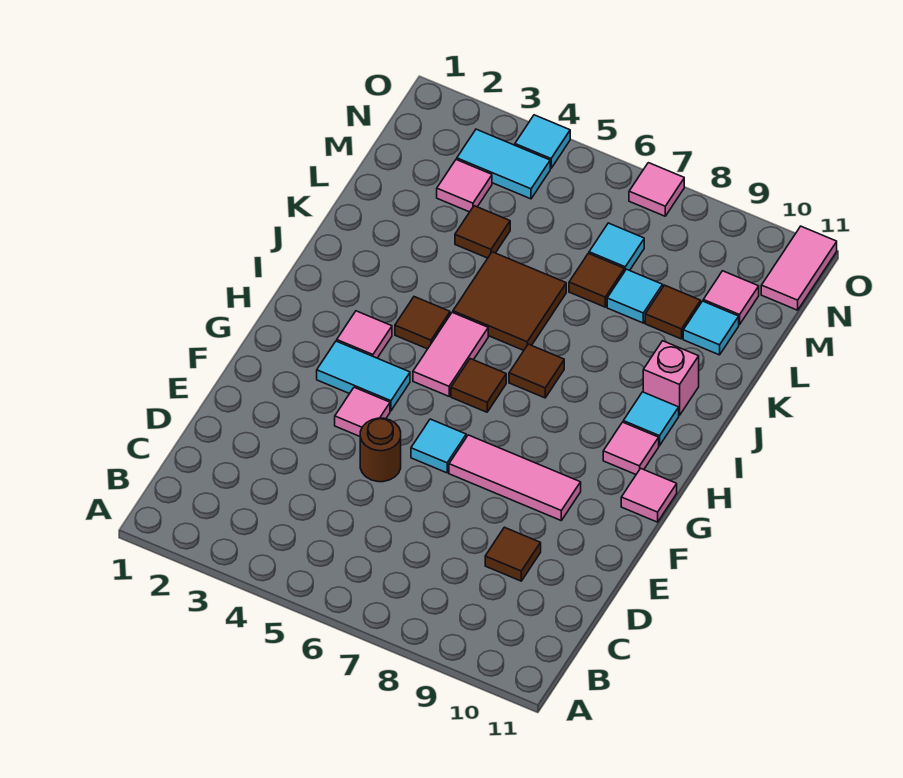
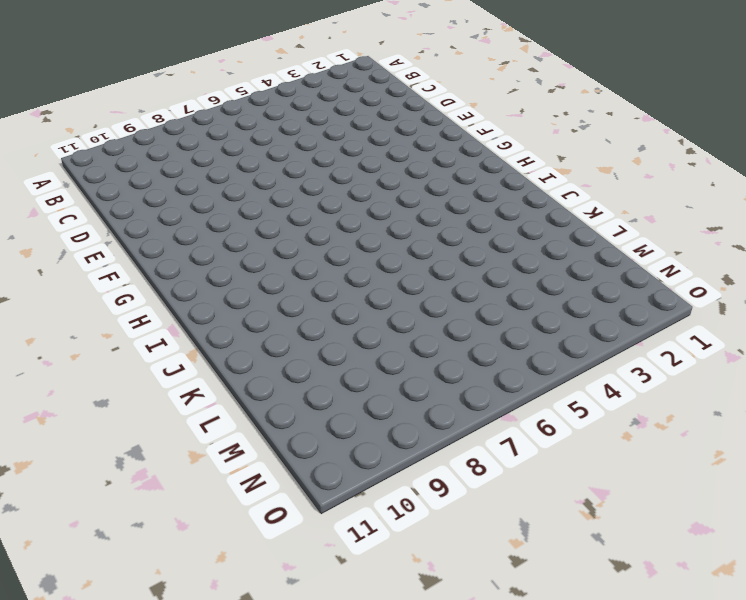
none -> brown tile D9 level 1
none -> brown round brick E5 level 1
none -> pink tile F4 level 1

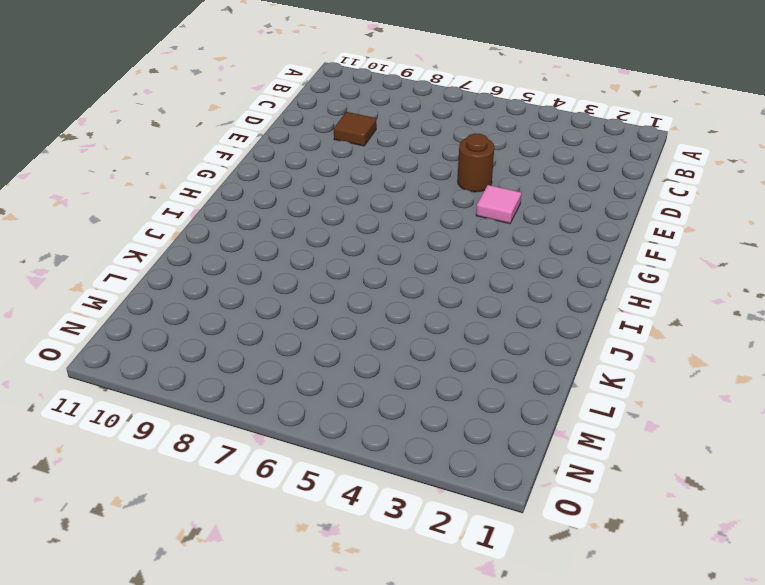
none -> cyan tile F6 level 1
none -> pink tile F7:F9 level 1
none -> cyan tile G3:G4 level 1

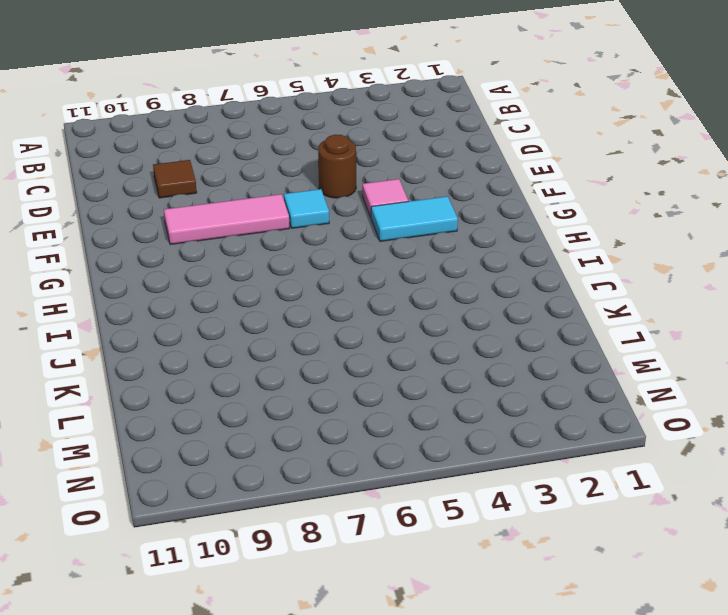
none -> pink tile G11 level 1
none -> pink tile H3 level 1
none -> pink tile H5:I5 level 1

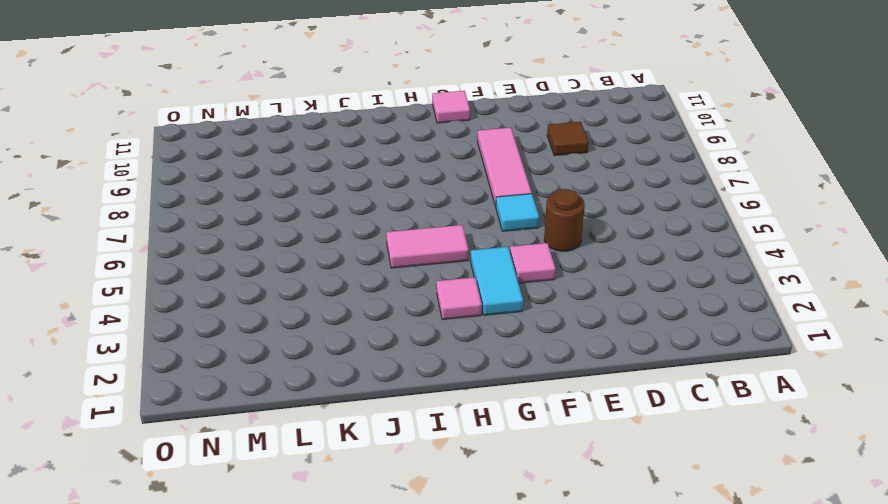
none -> brown tile H6 level 1
none -> pink tile H10 level 1
none -> brown tile I4 level 1

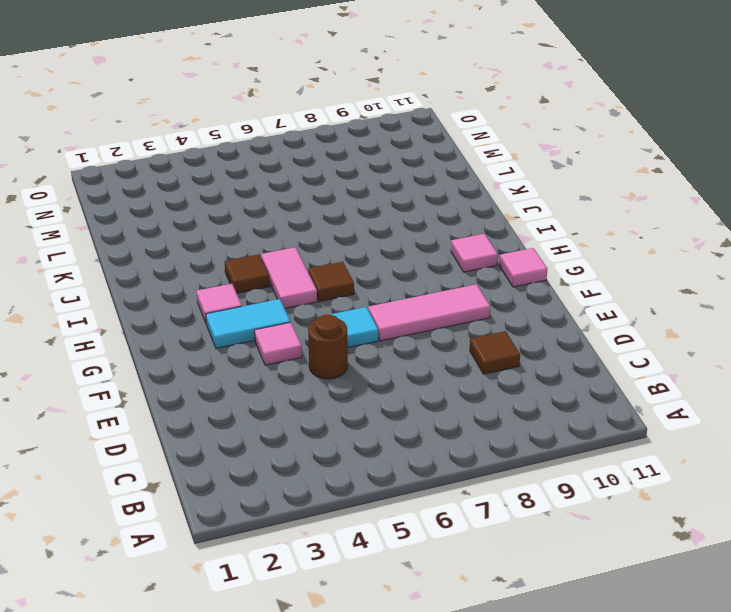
none -> brown tile I7 level 1
none -> cyan tile I10 level 1
none -> brown tile J5:K6 level 1

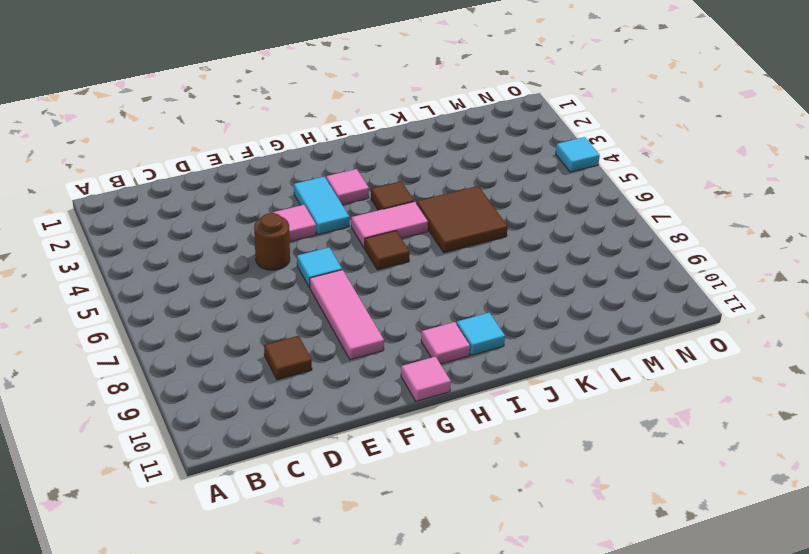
none -> brown tile I7 level 1
none -> pink brick J10 level 1
none -> brown tile L4 level 1

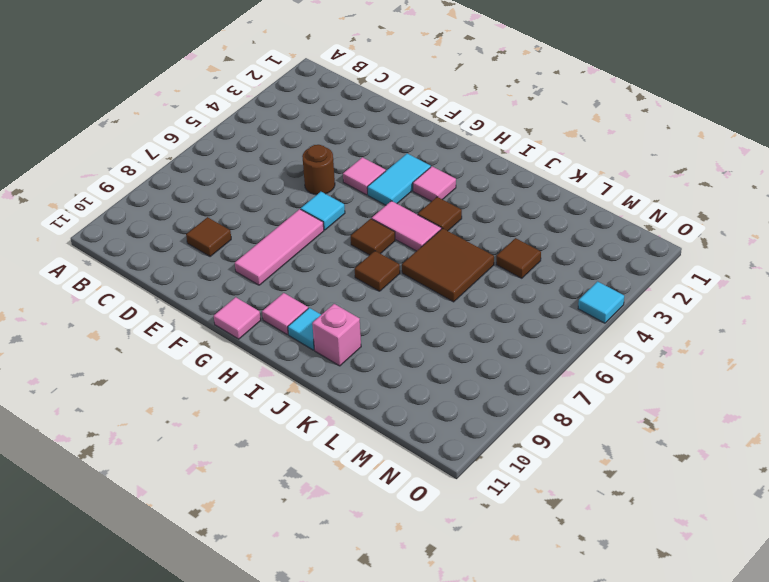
none -> brown tile L7 level 1
none -> cyan tile L8 level 1
none -> brown tile L9 level 1

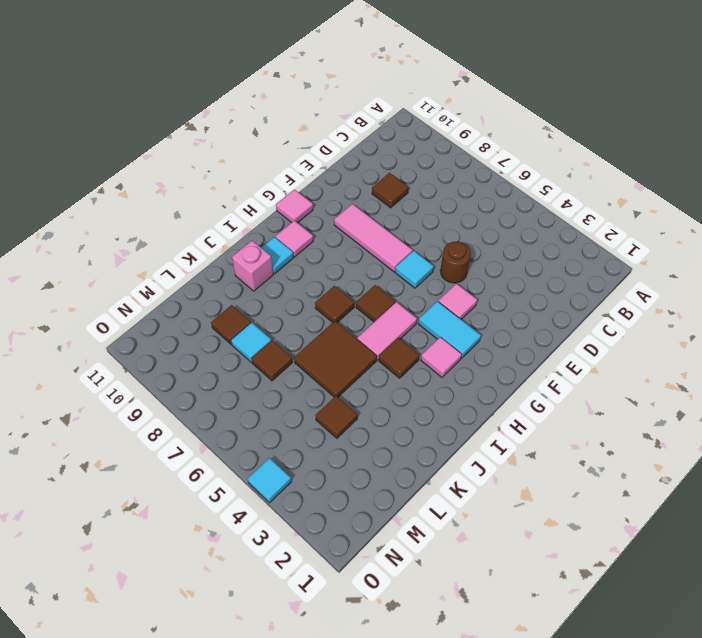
none -> cyan tile L10 level 1
none -> pink tile M3 level 1
none -> cyan tile M7 level 1

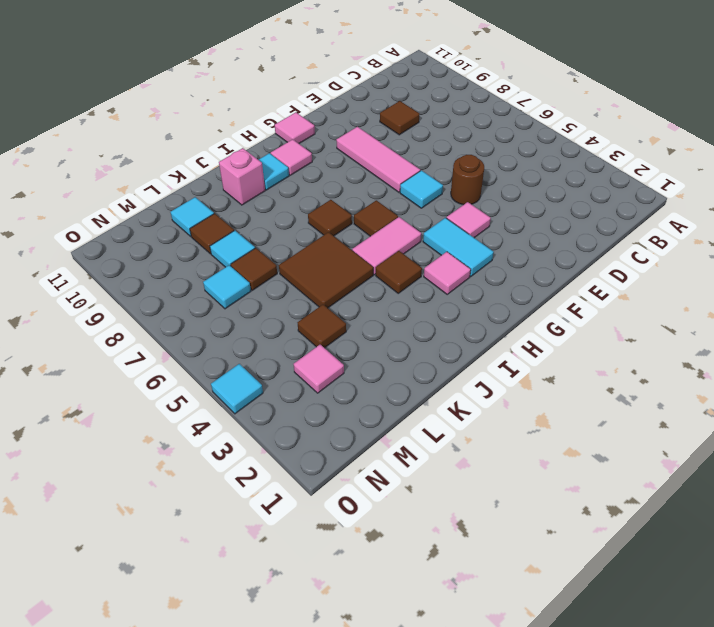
none -> pink tile M10 level 1
none -> cyan tile N3:N4 level 1
none -> pink tile N11:O11 level 1

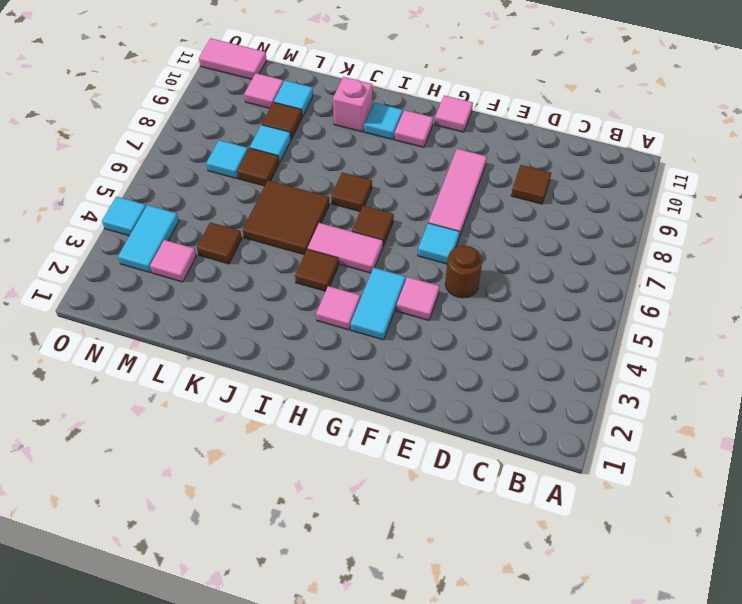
none -> pink tile O7 level 1

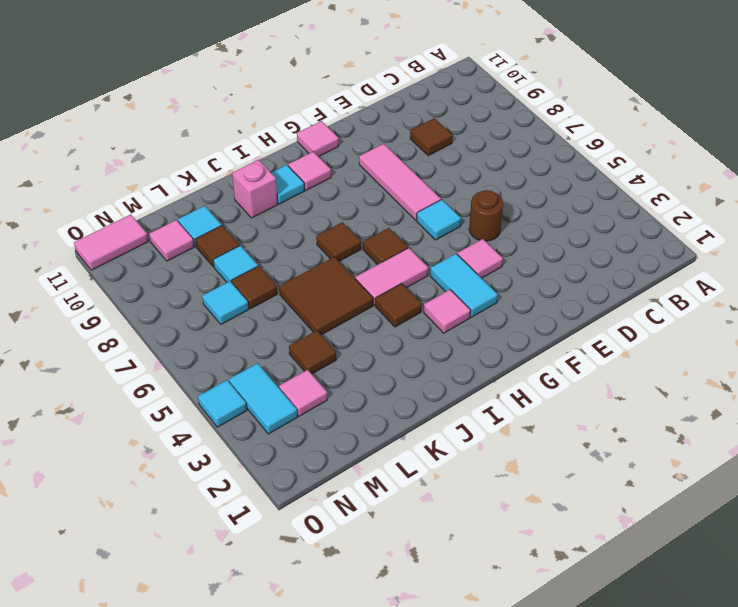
none -> pink tile O7 level 1

